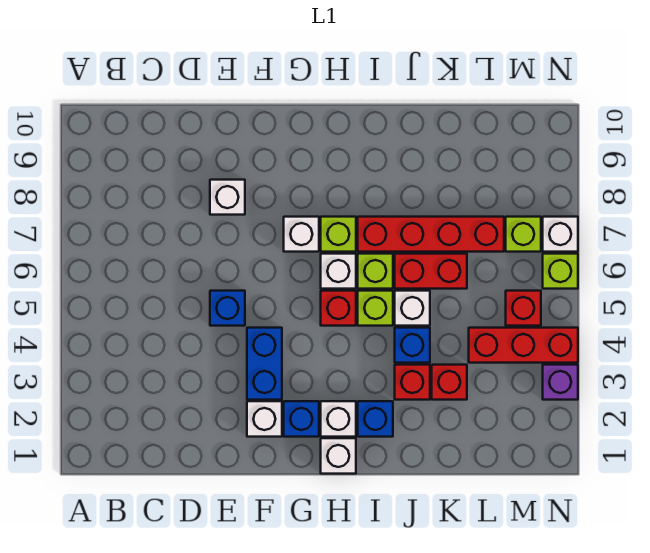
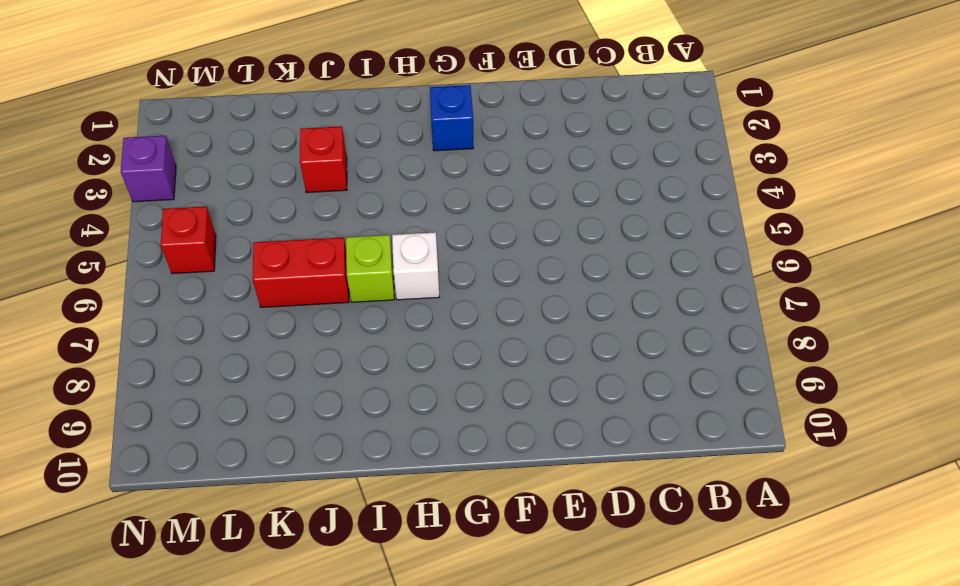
none -> blue brick E5 level 1
none -> white brick E8 level 1
none -> white brick F2 level 1

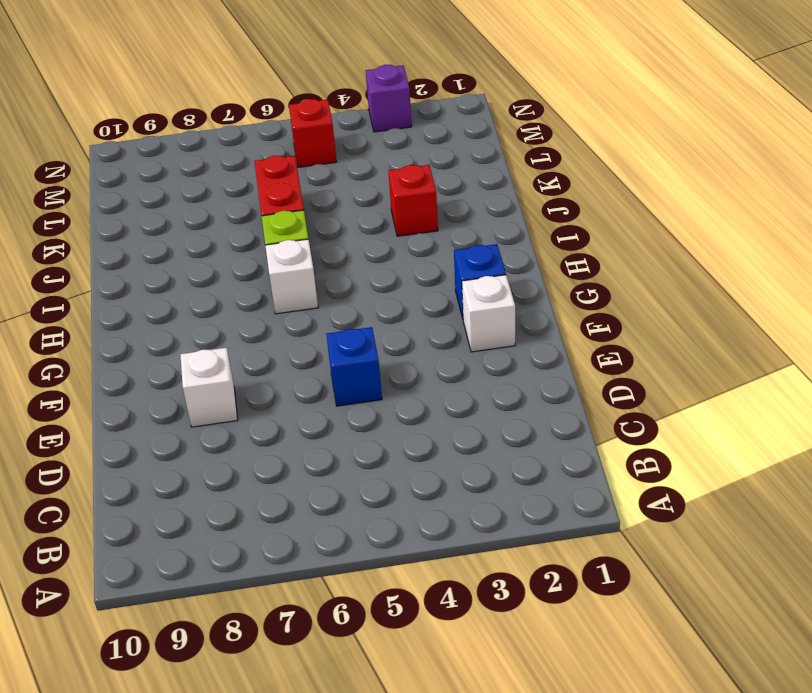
none -> blue brick F3:F4 level 1
none -> white brick G7 level 1
none -> white brick H1 level 1

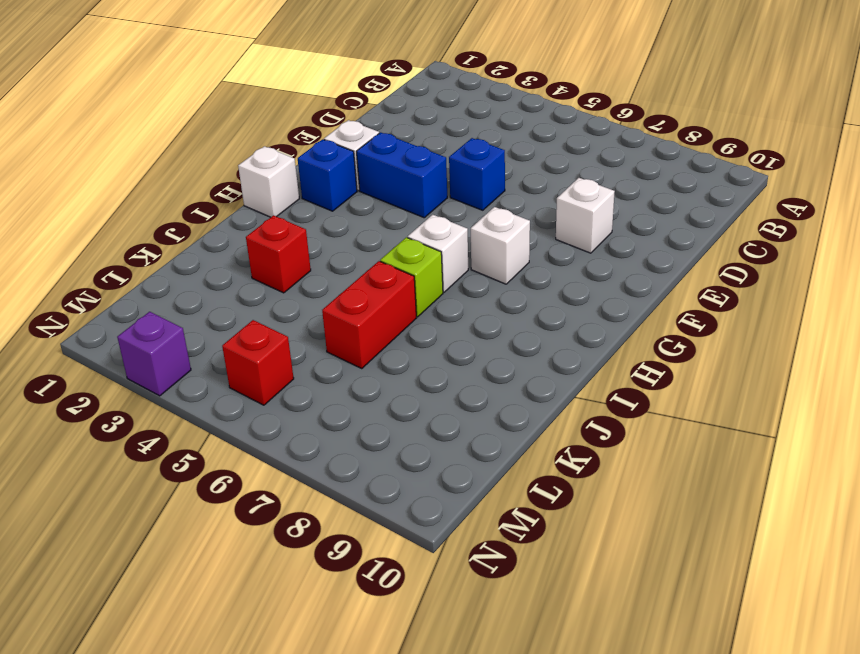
none -> white brick H2 level 1
none -> red brick H5 level 1
none -> lime brick H7 level 1

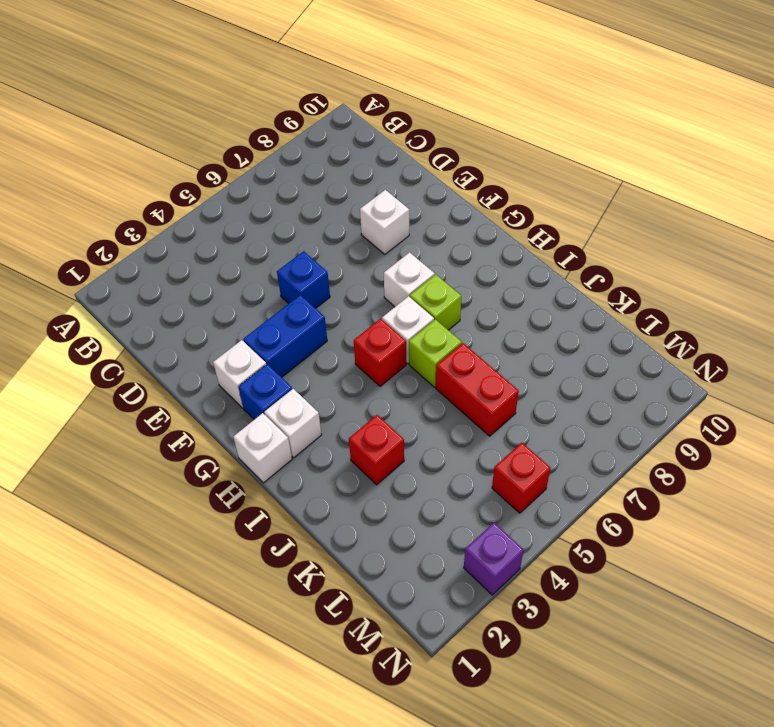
none -> blue brick I2 level 1
none -> lime brick I5 level 1
none -> red brick I7:L7 level 1

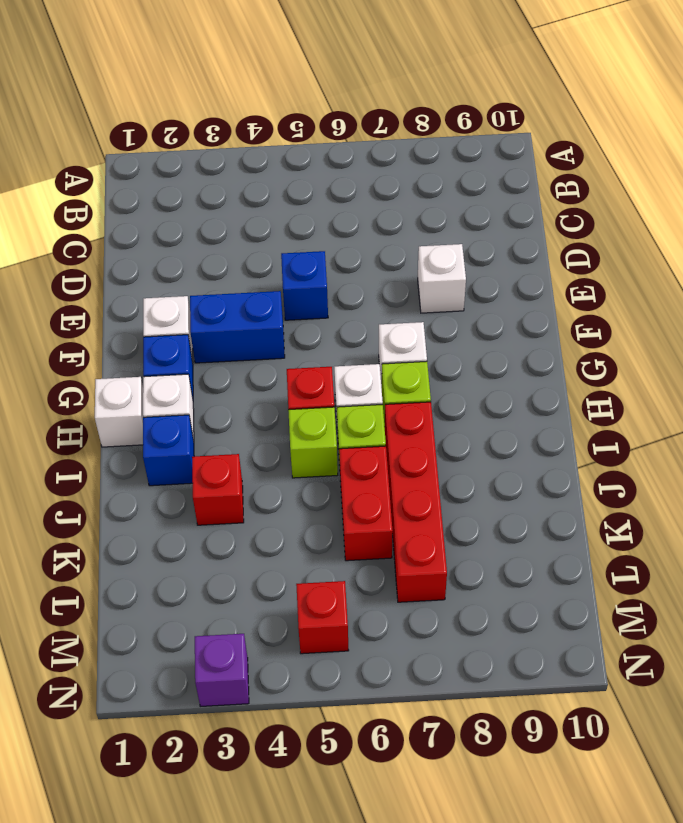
none -> blue brick J4 level 1
none -> white brick J5 level 1
none -> red brick K3 level 1

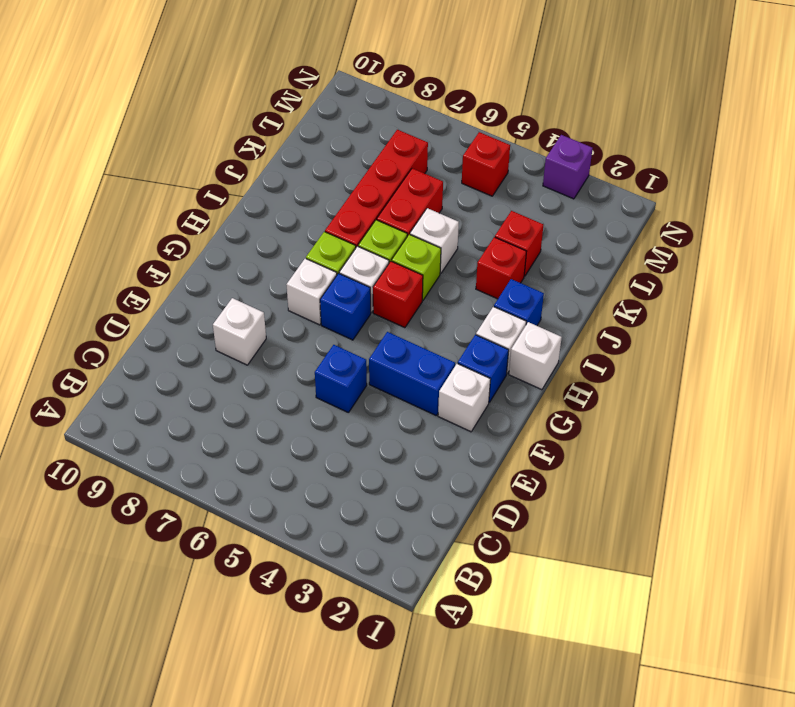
blue brick G6 level 1 -> blue brick J4 level 1
none -> red brick L4:N4 level 1
none -> lime brick M7 level 1
none -> lime brick N6 level 1

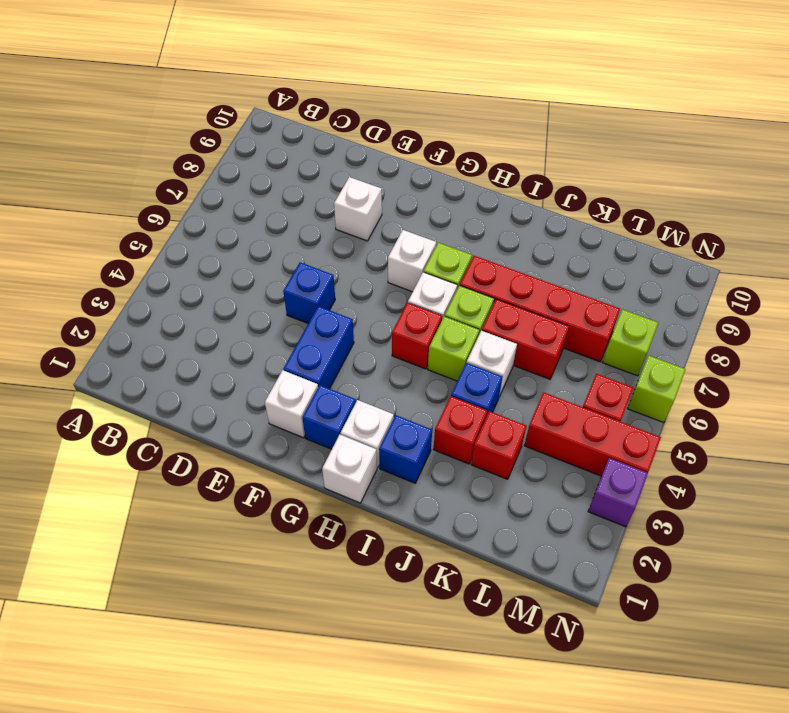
none -> white brick N7 level 1

